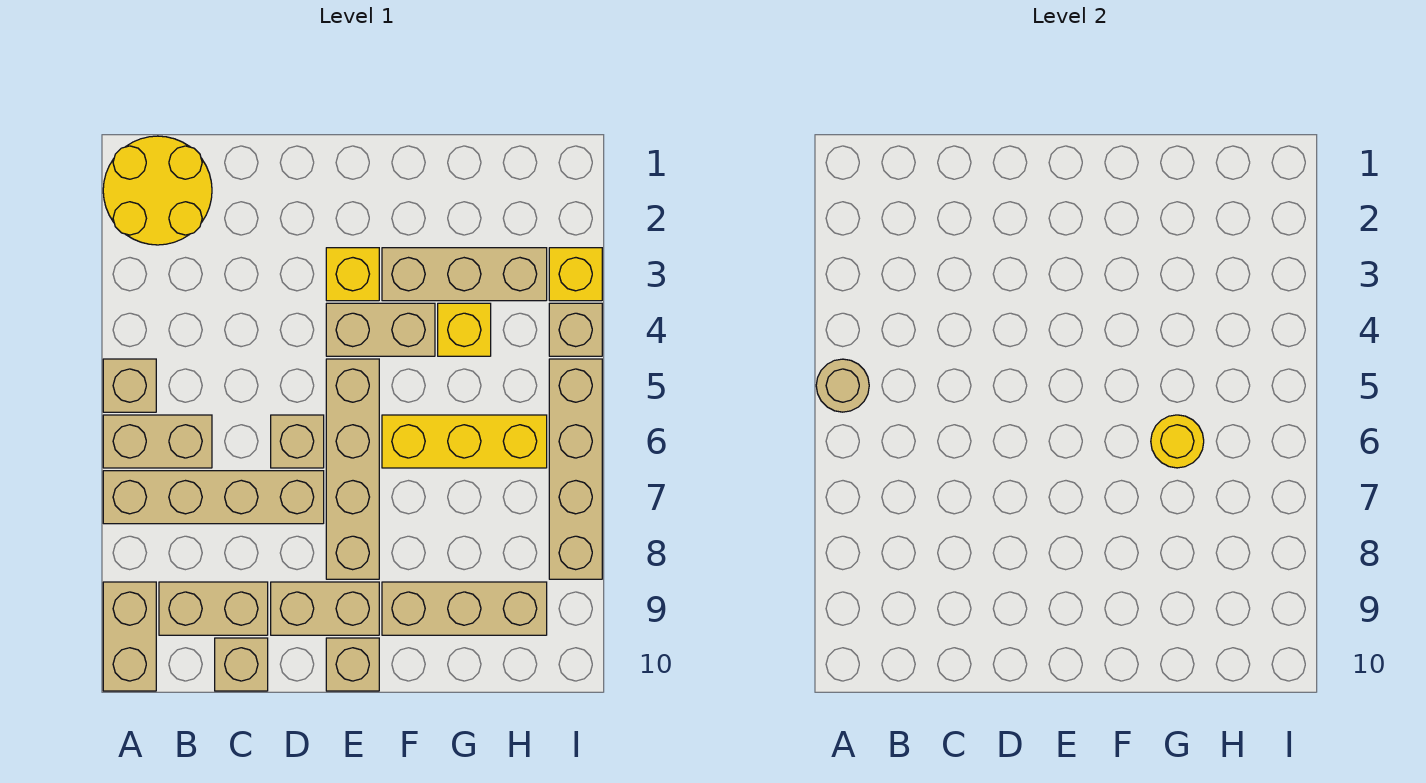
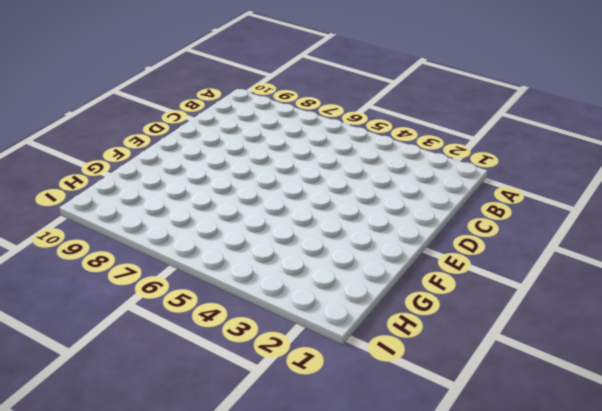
none -> yellow round brick A1:B2 level 1
none -> tan brick A5 level 1
none -> tan brick A6:B6 level 1

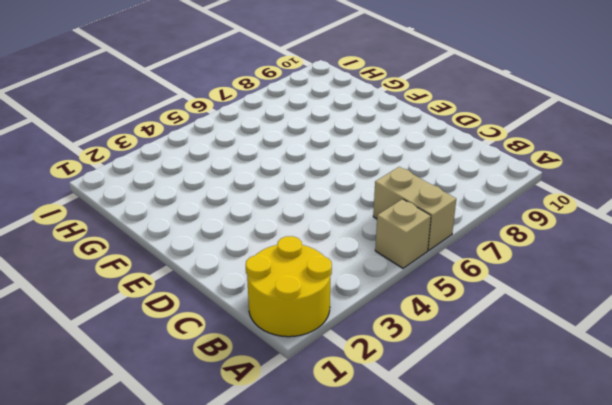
none -> tan brick A7:D7 level 1
none -> tan brick A9:A10 level 1
none -> tan brick B9:C9 level 1

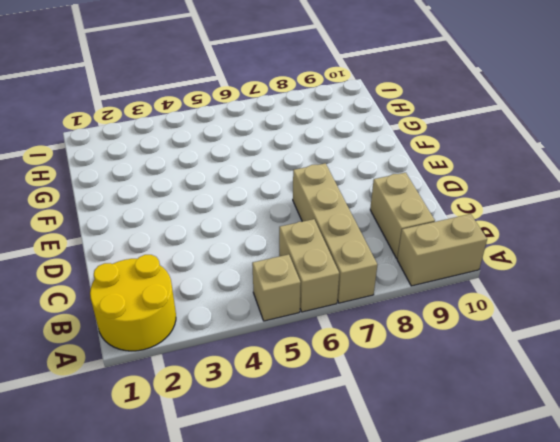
none -> tan brick C10 level 1
none -> tan brick D6 level 1
none -> tan brick D9:E9 level 1

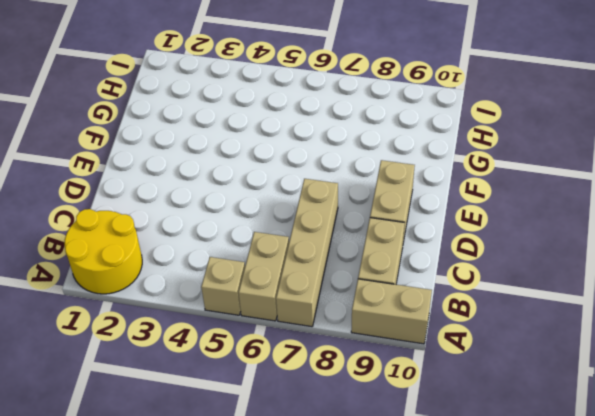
none -> tan brick C10 level 1
none -> tan brick D6 level 1
none -> yellow brick E3 level 1

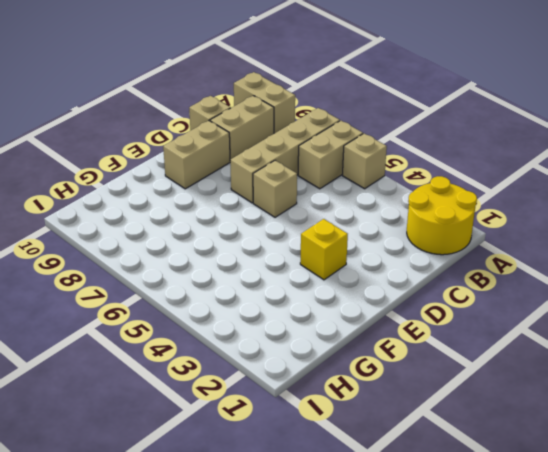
none -> tan brick E4:F4 level 1
none -> tan brick E5:E8 level 1
none -> tan brick E10 level 1

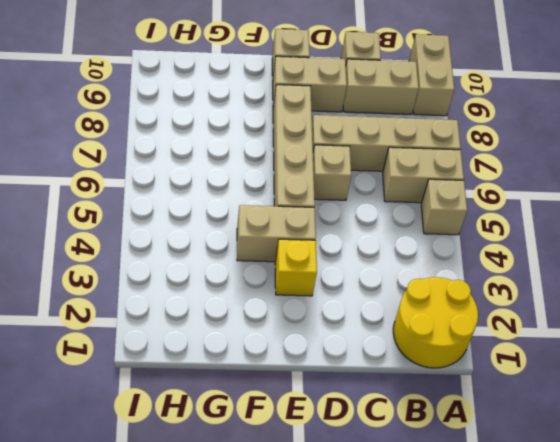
none -> tan brick F3:H3 level 1
none -> yellow brick F6:H6 level 1
none -> tan brick F9:H9 level 1

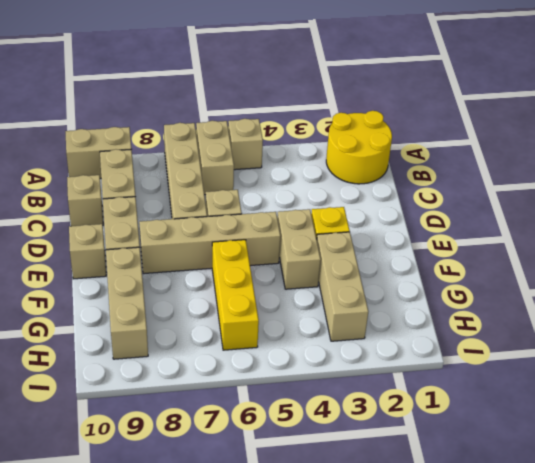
none -> yellow brick G4 level 1
none -> yellow brick I3 level 1
none -> tan brick I4 level 1

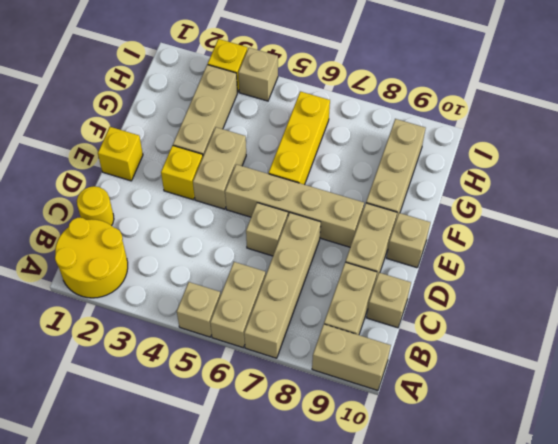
yellow round brick C1 level 1 -> yellow round brick G6 level 2
yellow brick E1 level 1 -> yellow brick G4 level 1
none -> tan brick I5:I8 level 1
none -> tan round brick A5 level 2

